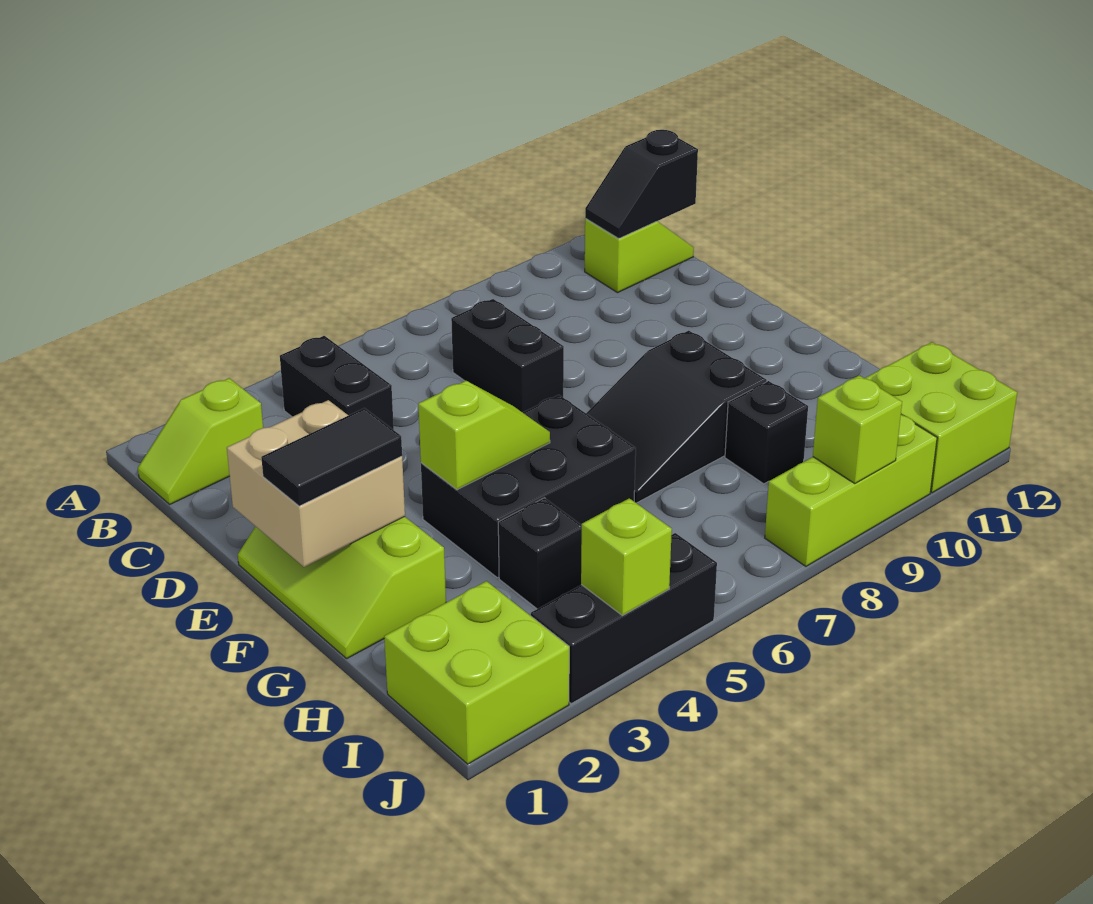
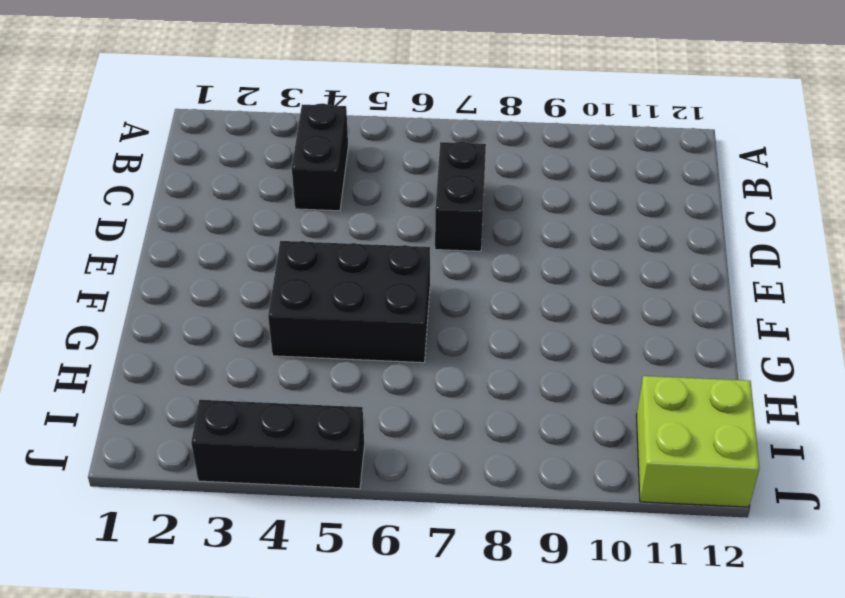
none -> lime slope B1:B2 level 1 top 2
none -> lime slope B11:B12 level 1 top 11
none -> lime slope E1:G2 level 1 top 2

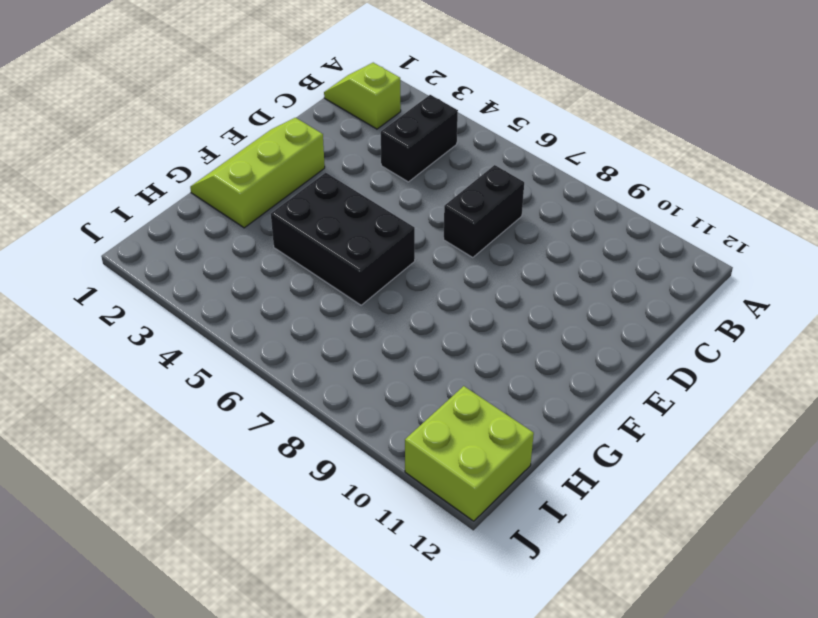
none -> lime slope B11:B12 level 1 top 11
none -> black slope F7:G9 level 1 top 9
none -> black brick H4 level 1

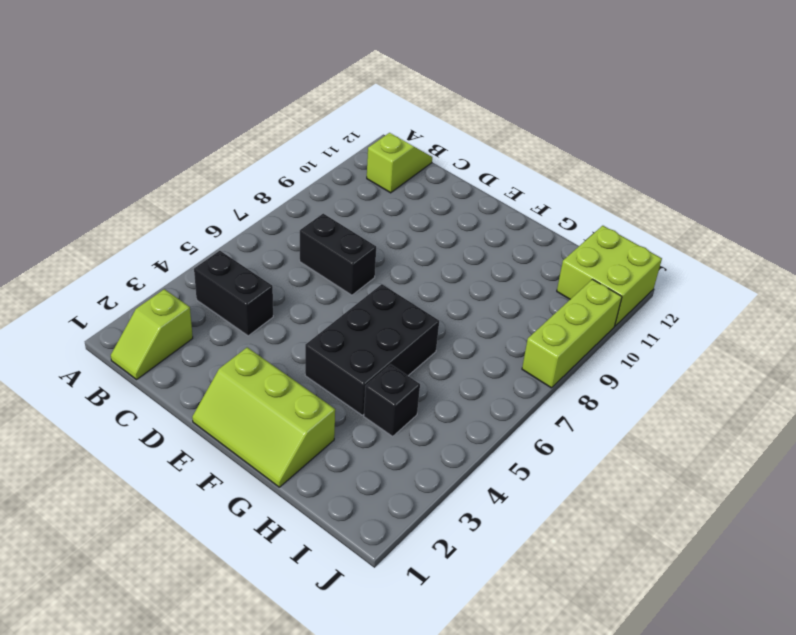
none -> black slope F7:G9 level 1 top 9
none -> black brick H9 level 1
none -> lime brick I1:J2 level 1

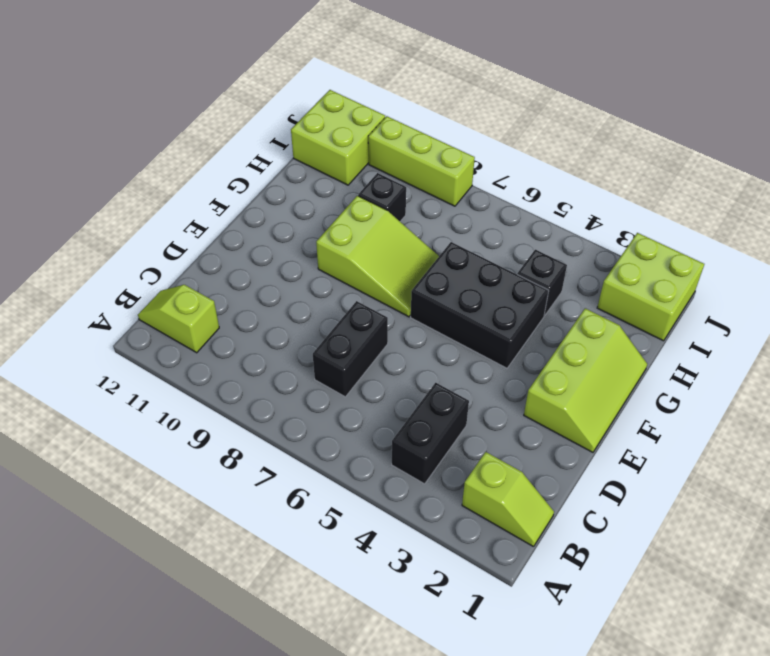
lime slope F7:G9 level 1 top 9 -> black slope F7:G9 level 1 top 9
none -> black brick J3:J5 level 1
none -> black slope B11:B12 level 2 top 12
none -> tan brick E1:F2 level 2

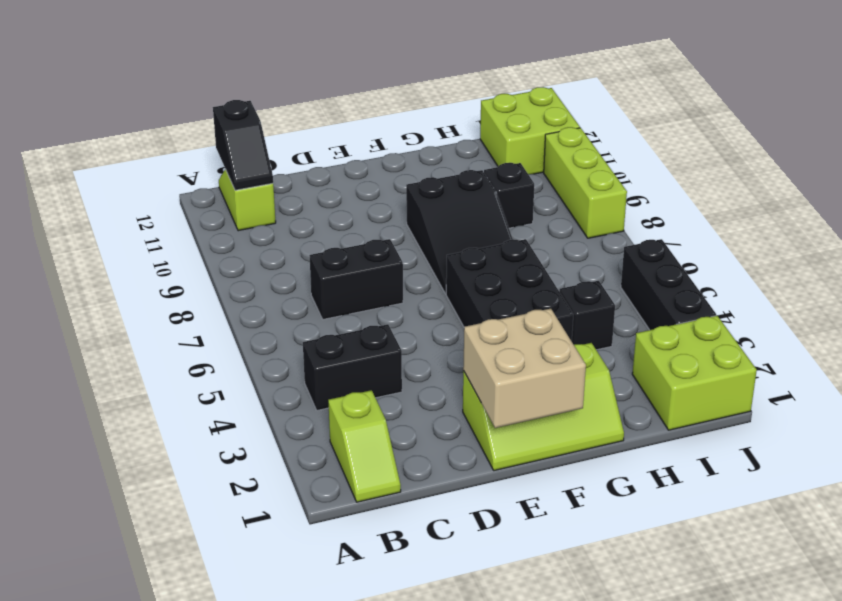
none -> lime slope F4:F5 level 2 top 4
none -> lime brick J4 level 2
none -> lime brick J9 level 2

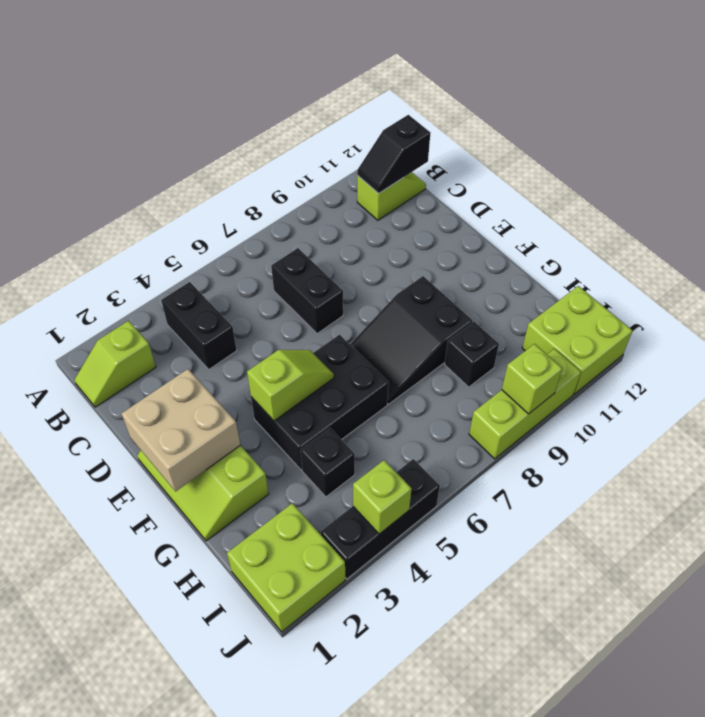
none -> black tile F1:F2 level 3

